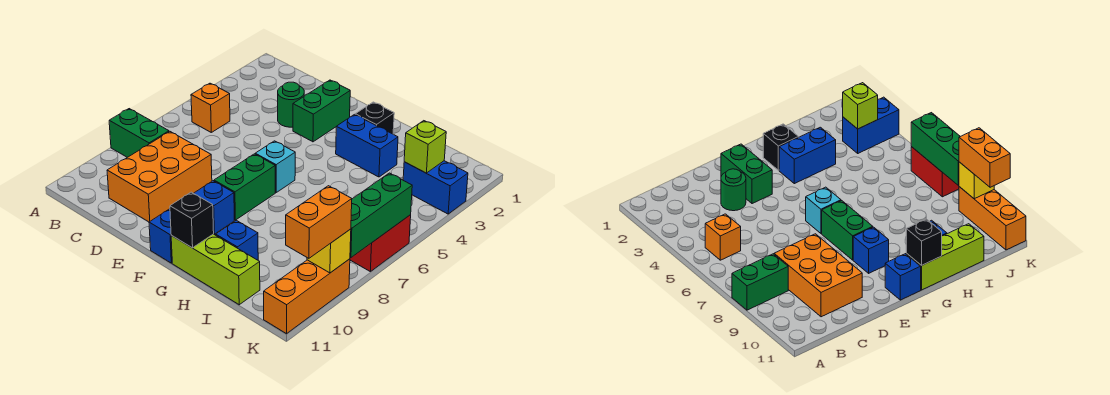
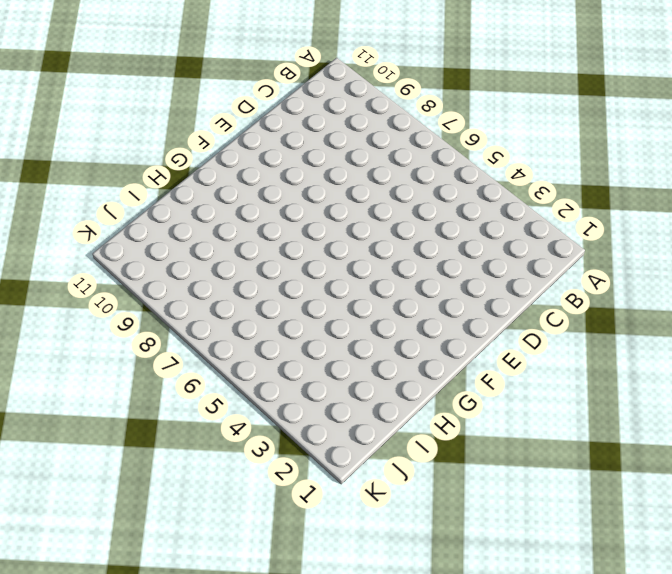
none -> green brick A8:B8 level 1
none -> orange brick B5 level 1
none -> orange brick C8:D10 level 1

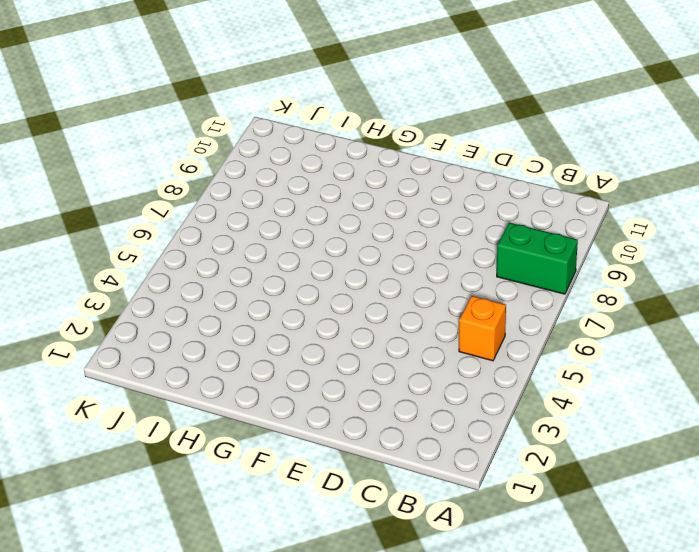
none -> orange brick C8:D10 level 1
none -> green round brick D3 level 1
none -> green brick E2:E3 level 1

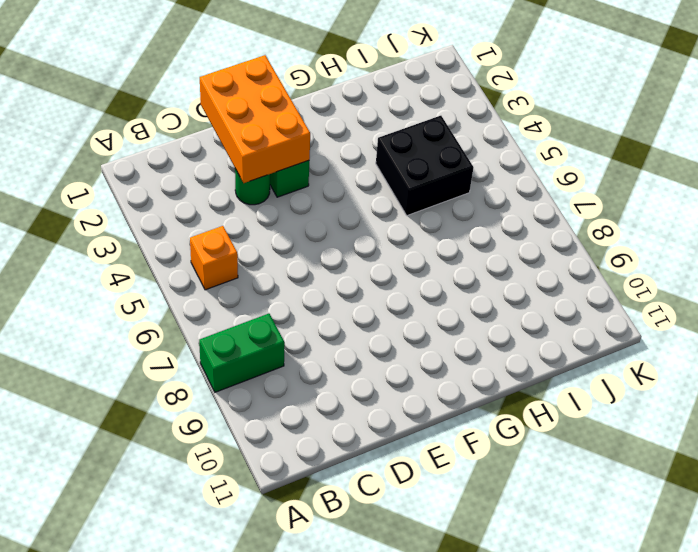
orange brick D1:E3 level 2 -> orange brick C8:D10 level 1
black brick H4:I5 level 1 -> none
none -> cyan brick F6 level 1
none -> green brick F7:F8 level 1
none -> blue brick F9 level 1

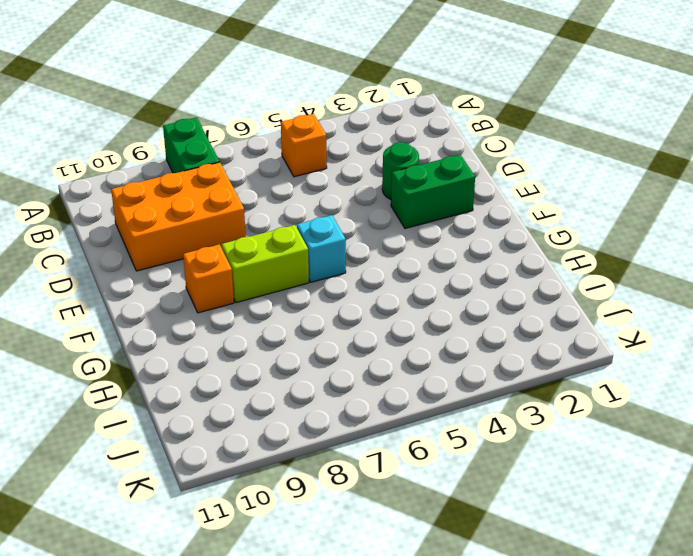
lime brick F7:F8 level 1 -> green brick F7:F8 level 1
orange brick F9 level 1 -> blue brick F9 level 1
none -> blue brick F11 level 1
none -> black brick G2 level 1
none -> blue brick G3:H3 level 1

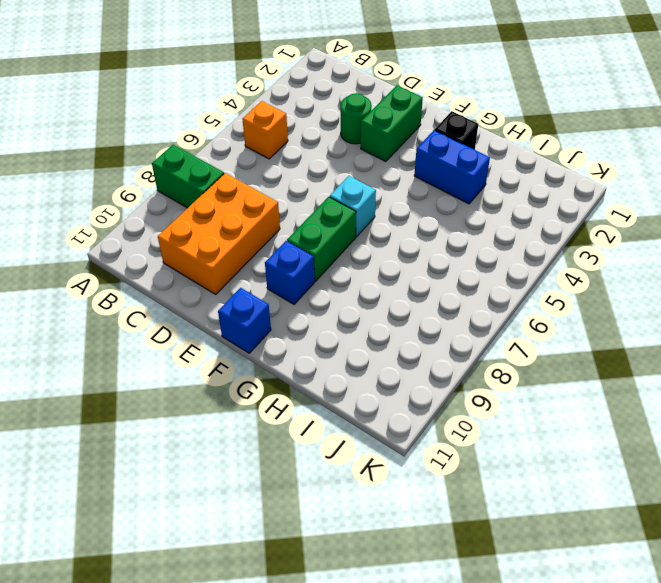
none -> lime brick G11:I11 level 1
none -> blue brick H10 level 1
none -> blue brick J3:K3 level 1

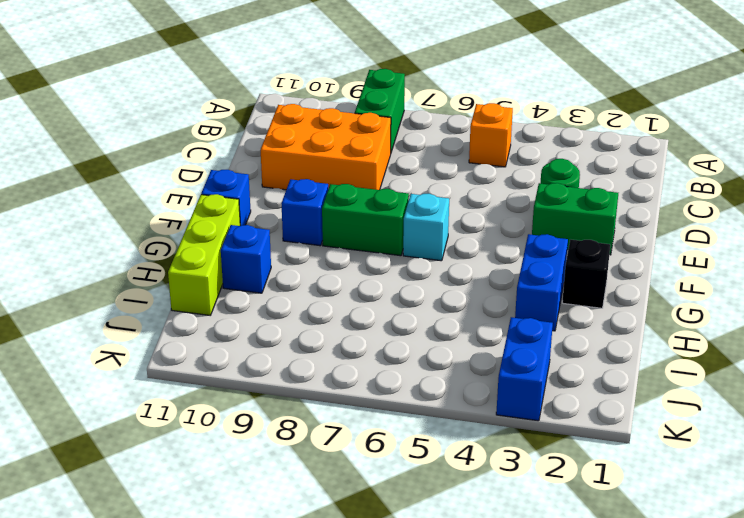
none -> red brick K6:K7 level 1
none -> orange brick K9:K11 level 1
none -> black brick G11 level 2

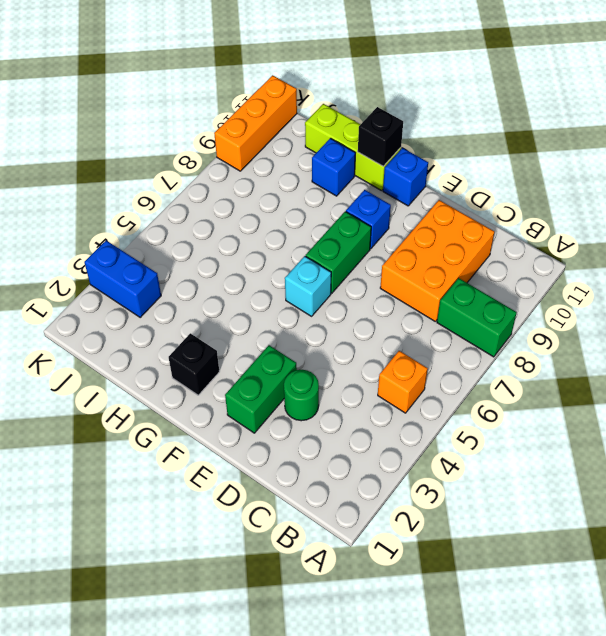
none -> blue brick G3:H3 level 1
none -> red brick K6:K7 level 1
none -> lime brick J3 level 2

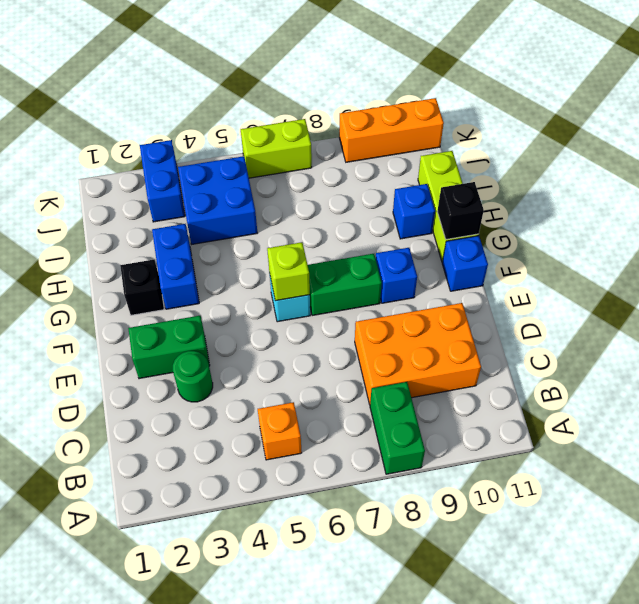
lime brick F6 level 2 -> lime brick J3 level 2
blue brick I4:J5 level 1 -> none
lime brick K6:K7 level 1 -> red brick K6:K7 level 1
none -> green brick K6:K8 level 2
none -> yellow brick K9 level 2
none -> orange brick K9:K10 level 3

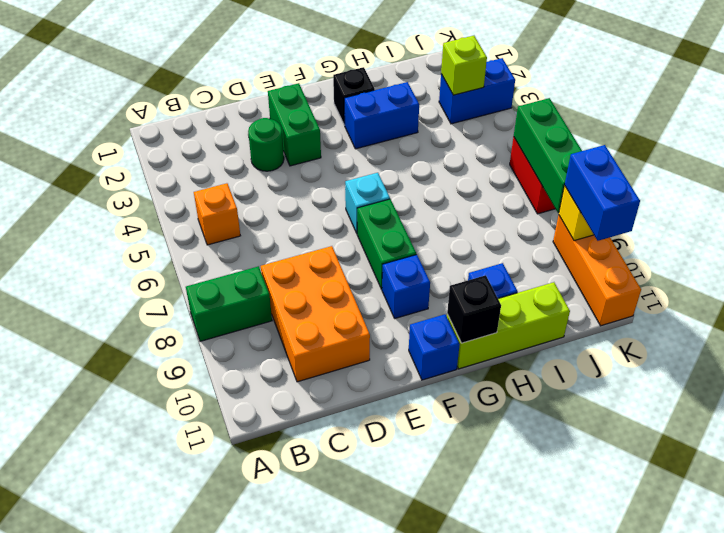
blue brick K9:K10 level 3 -> orange brick K9:K10 level 3

